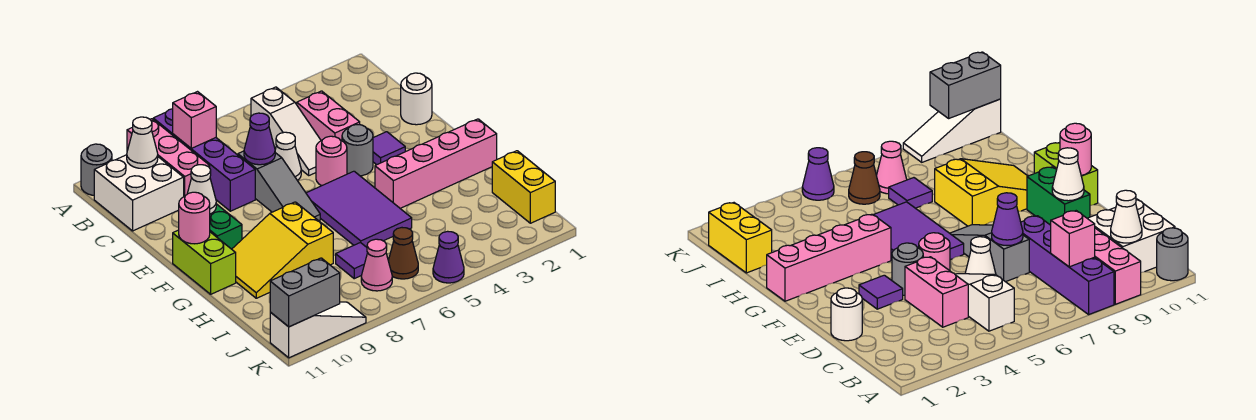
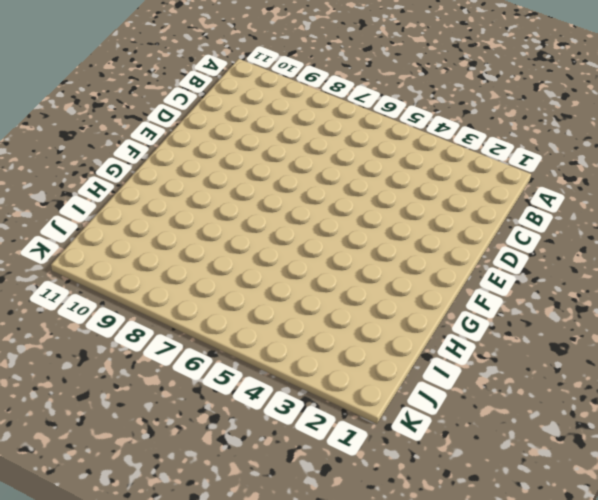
none -> purple brick A8:D8 level 1
none -> pink brick A9:C9 level 1
none -> grey round brick A11 level 1

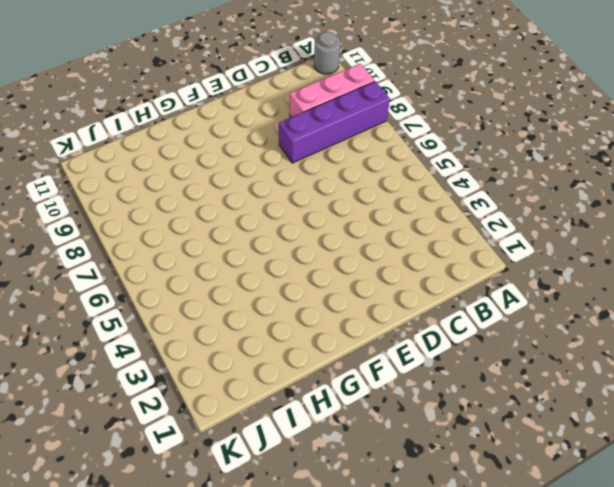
none -> white slope B5:D5 level 1 top B
none -> white brick B10:C11 level 1
none -> pink brick C4:D4 level 1

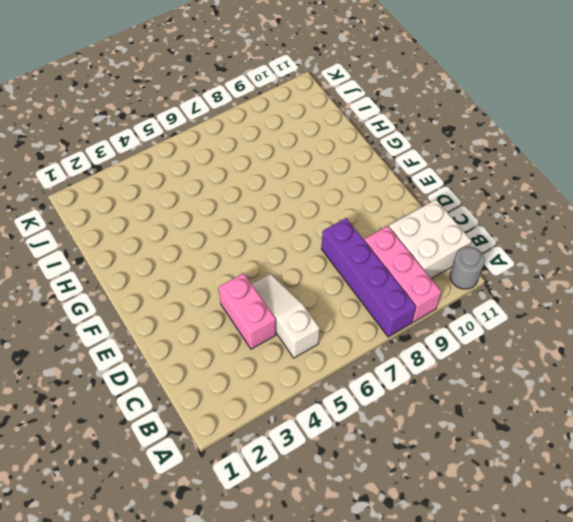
none -> white round brick D1 level 1
none -> white cone D6 level 1
none -> grey slope D7:F7 level 1 top D

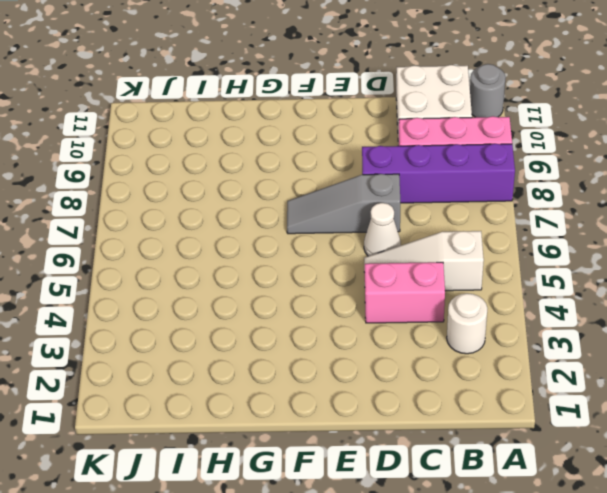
white round brick B3 level 1 -> white round brick D1 level 1
none -> purple tile E3 level 1
none -> grey round brick E4 level 1
none -> pink round brick E5 level 1

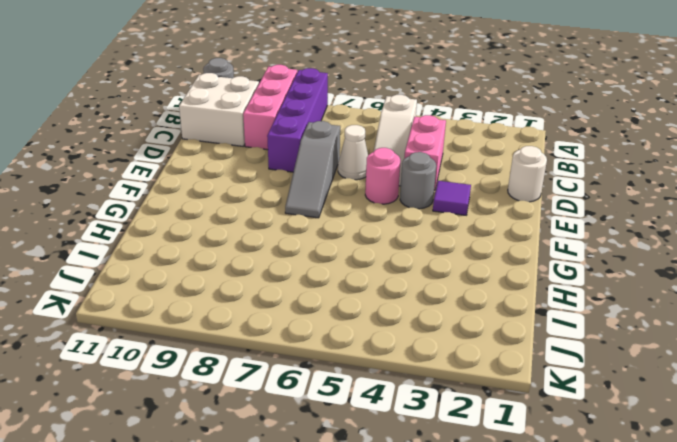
none -> green brick E10:F10 level 1
none -> purple tile F5:H6 level 1
none -> lime brick F11:G11 level 1

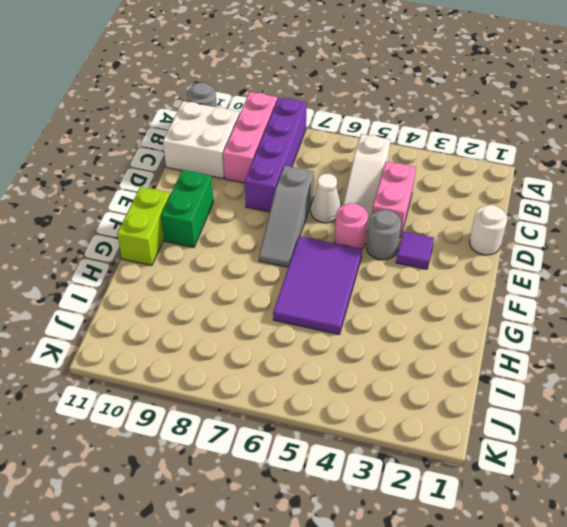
none -> pink brick G1:G4 level 1
none -> yellow slope G8:H10 level 1 top 8
none -> yellow brick I1:J1 level 1

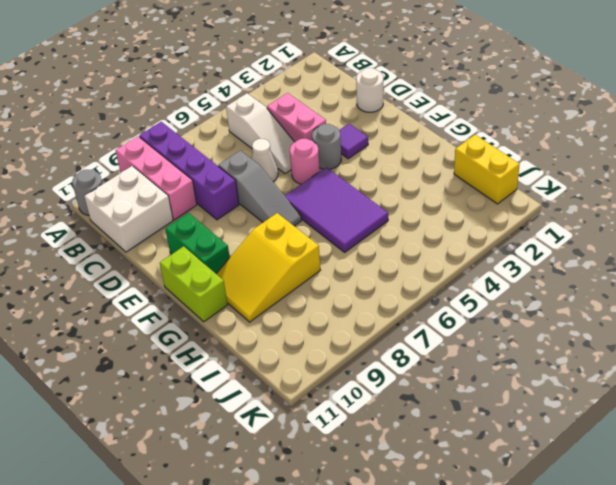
none -> pink brick G1:G4 level 1
none -> purple tile I7 level 1
none -> brown cone J6 level 1

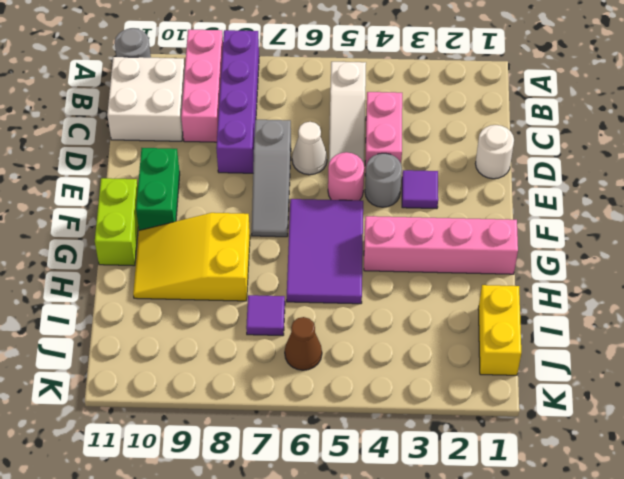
none -> pink cone J7 level 1
none -> purple cone K5 level 1
none -> white slope K9:K11 level 1 top 11

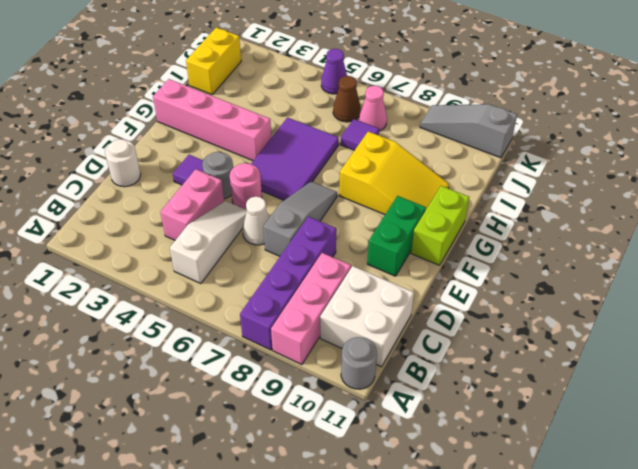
grey slope K9:K11 level 1 top 11 -> white slope K9:K11 level 1 top 11
none -> pink brick B8 level 2
none -> white cone B10 level 2
none -> purple cone D7 level 2

